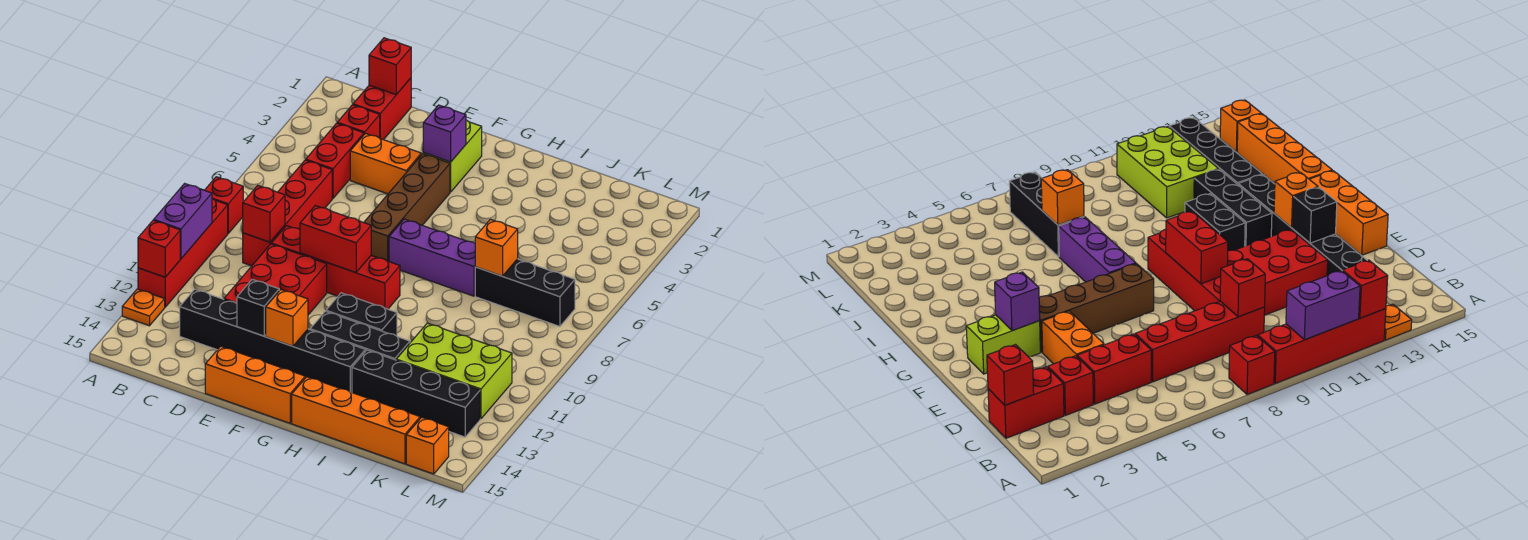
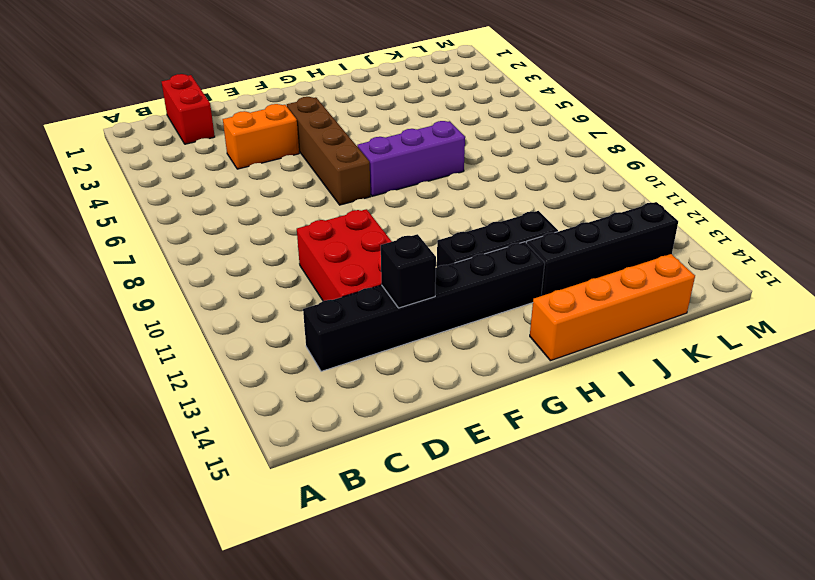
none -> red brick A8 level 1
none -> red brick A9:A12 level 1
none -> orange plate A13 level 1
none -> red brick C3 level 1

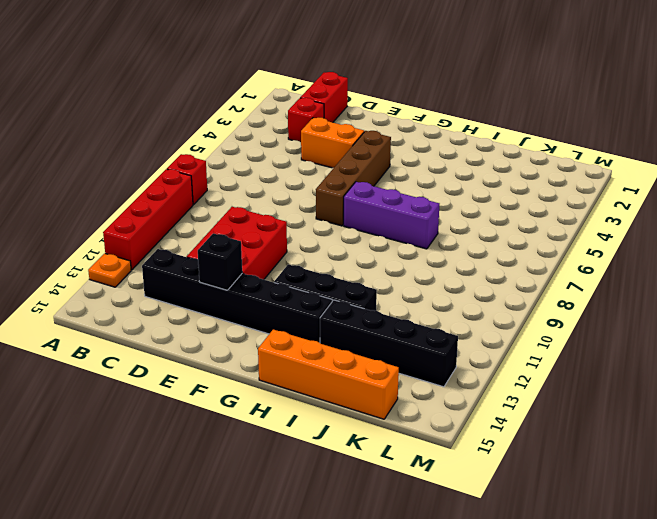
none -> red brick C4:C5 level 1
none -> red brick C6:C9 level 1
none -> red brick D9:G9 level 1
none -> orange brick E15:G15 level 1

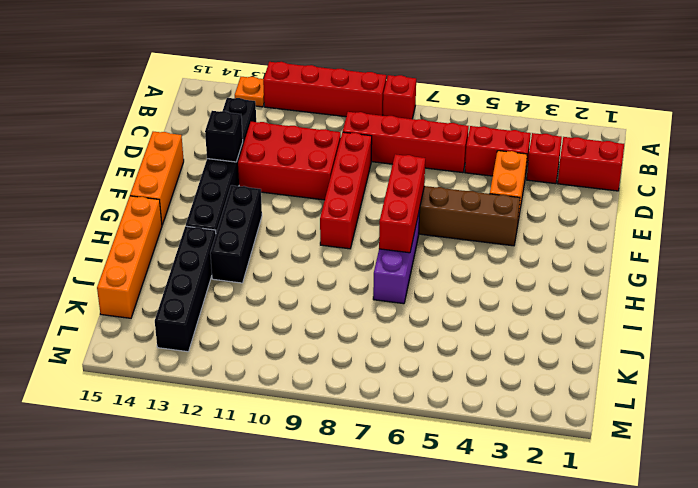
red brick F7:H7 level 2 -> none
none -> lime brick F2:F3 level 1
none -> black brick G11:H11 level 1
none -> black brick J7:L7 level 1
none -> lime brick J11:L12 level 1

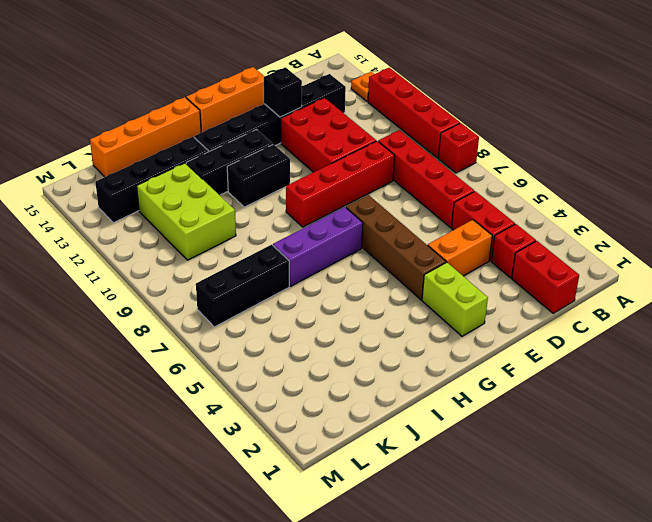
lime brick J10:K12 level 1 -> lime brick J11:L12 level 1
none -> orange brick L15 level 1
none -> purple brick A10:A11 level 2
none -> red brick A12 level 2
none -> red brick C1 level 2

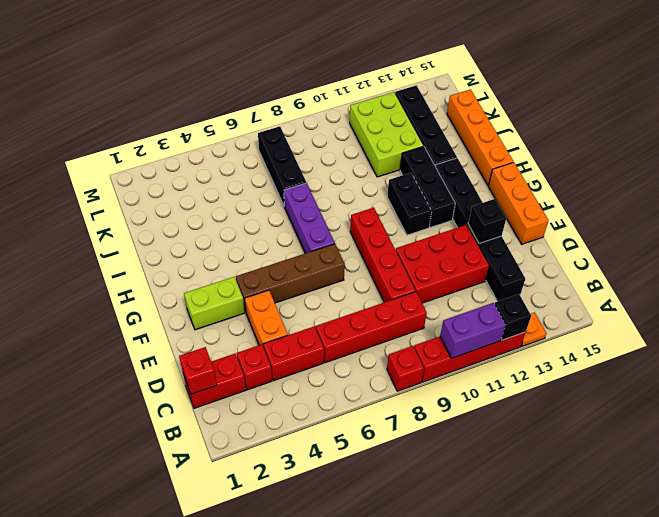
black brick A12 level 2 -> red brick A12 level 2
none -> orange brick L15 level 1
none -> red brick C9 level 2
none -> red brick E9:F9 level 2
none -> purple brick F3 level 2

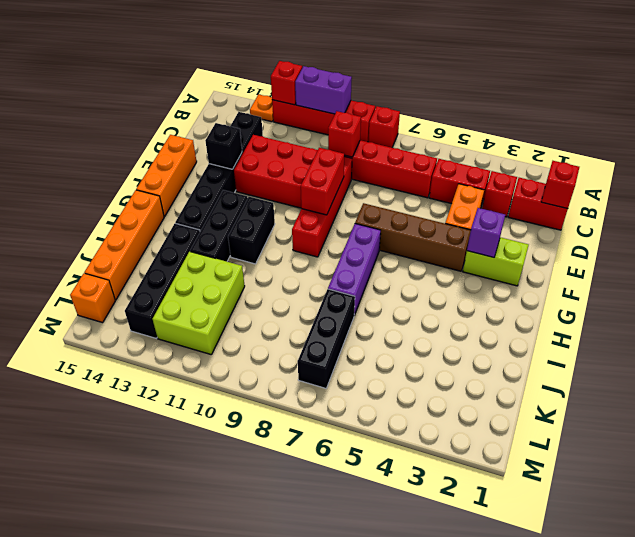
none -> orange brick F13 level 2
none -> orange brick J7 level 2

